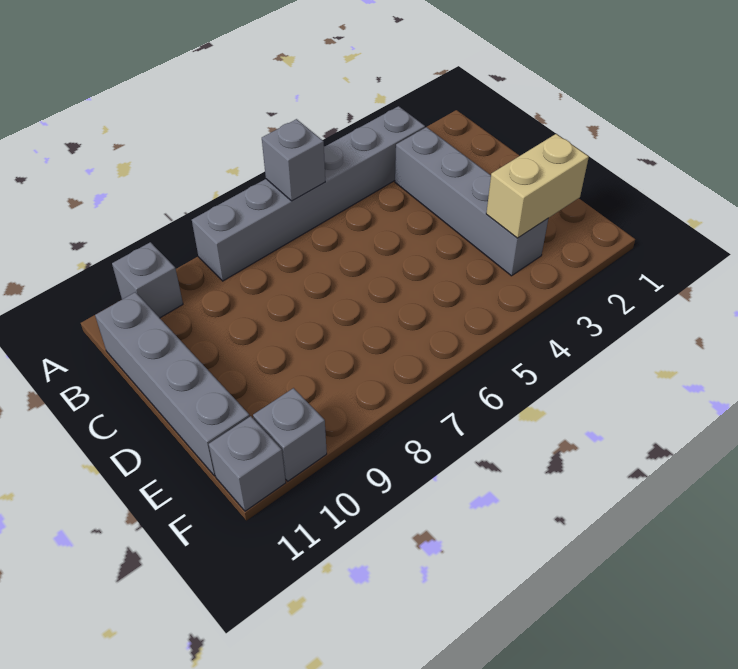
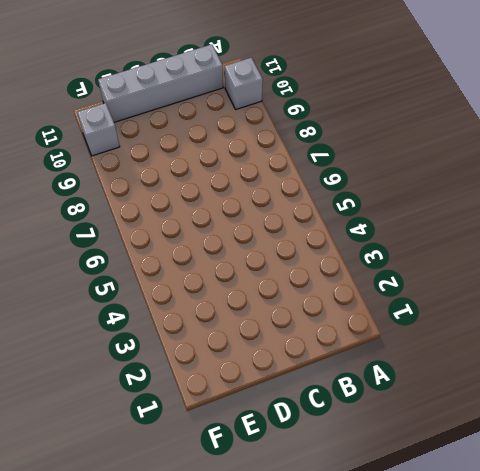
none -> grey brick A3:A8 level 1
none -> grey brick B3:E3 level 1

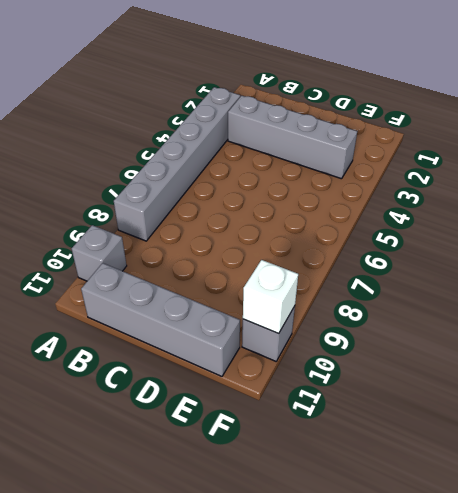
white brick F10 level 2 -> none
none -> grey brick F11 level 1
none -> grey brick A6 level 2

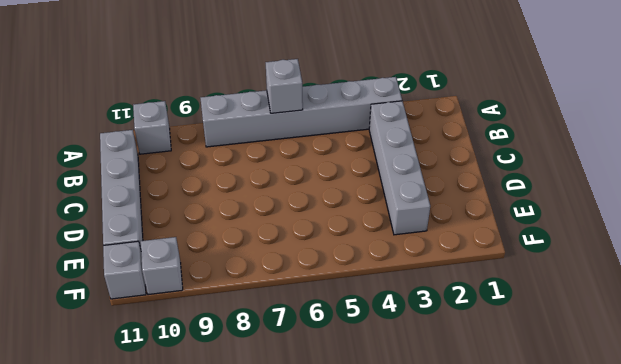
none -> tan brick E2:E3 level 2

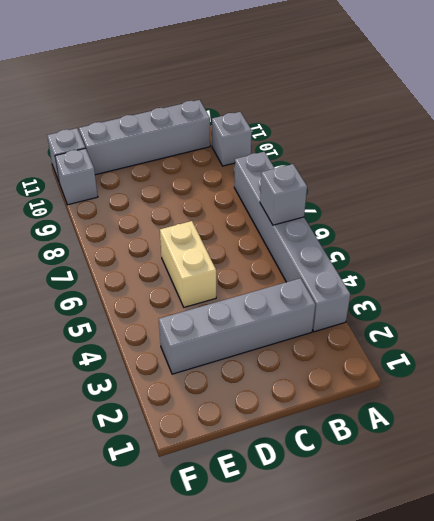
tan brick D5:D6 level 1 -> tan brick E2:E3 level 2

